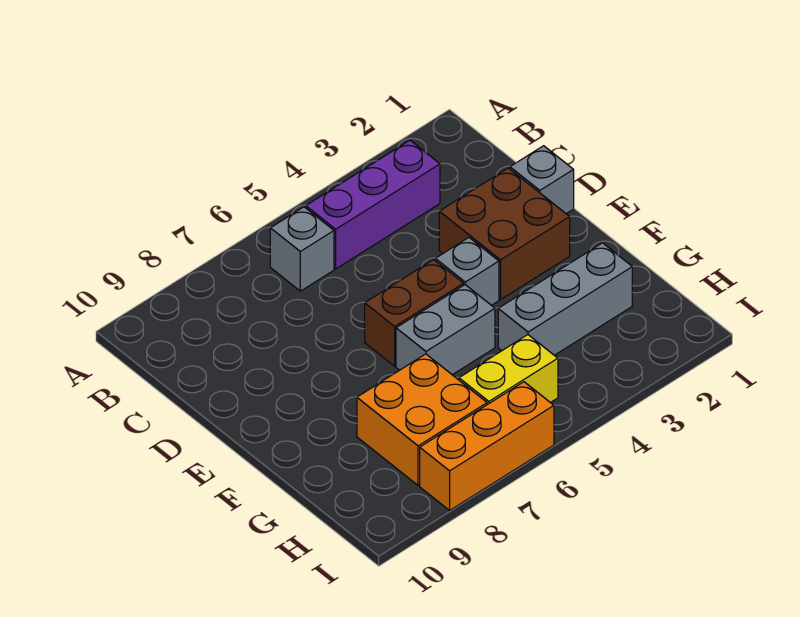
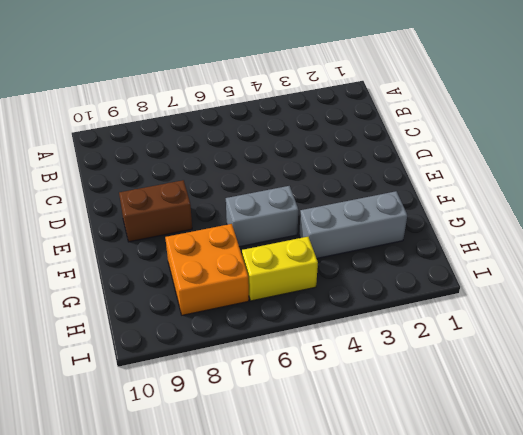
brown brick E8:E9 level 1 -> brown brick E5:E6 level 1
none -> purple brick B3:B5 level 1
none -> grey brick B6 level 1

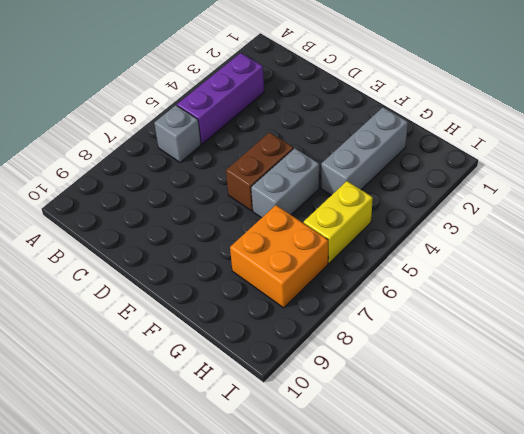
none -> grey brick D1 level 1
none -> brown brick D2:E3 level 1

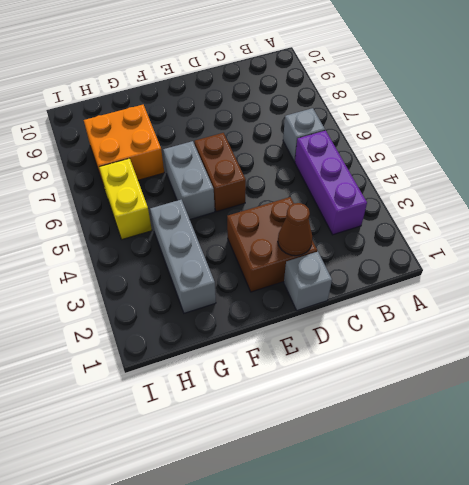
brown cone D2 level 2 -> none
none -> grey brick E4 level 1
none -> orange brick I6:I8 level 1

